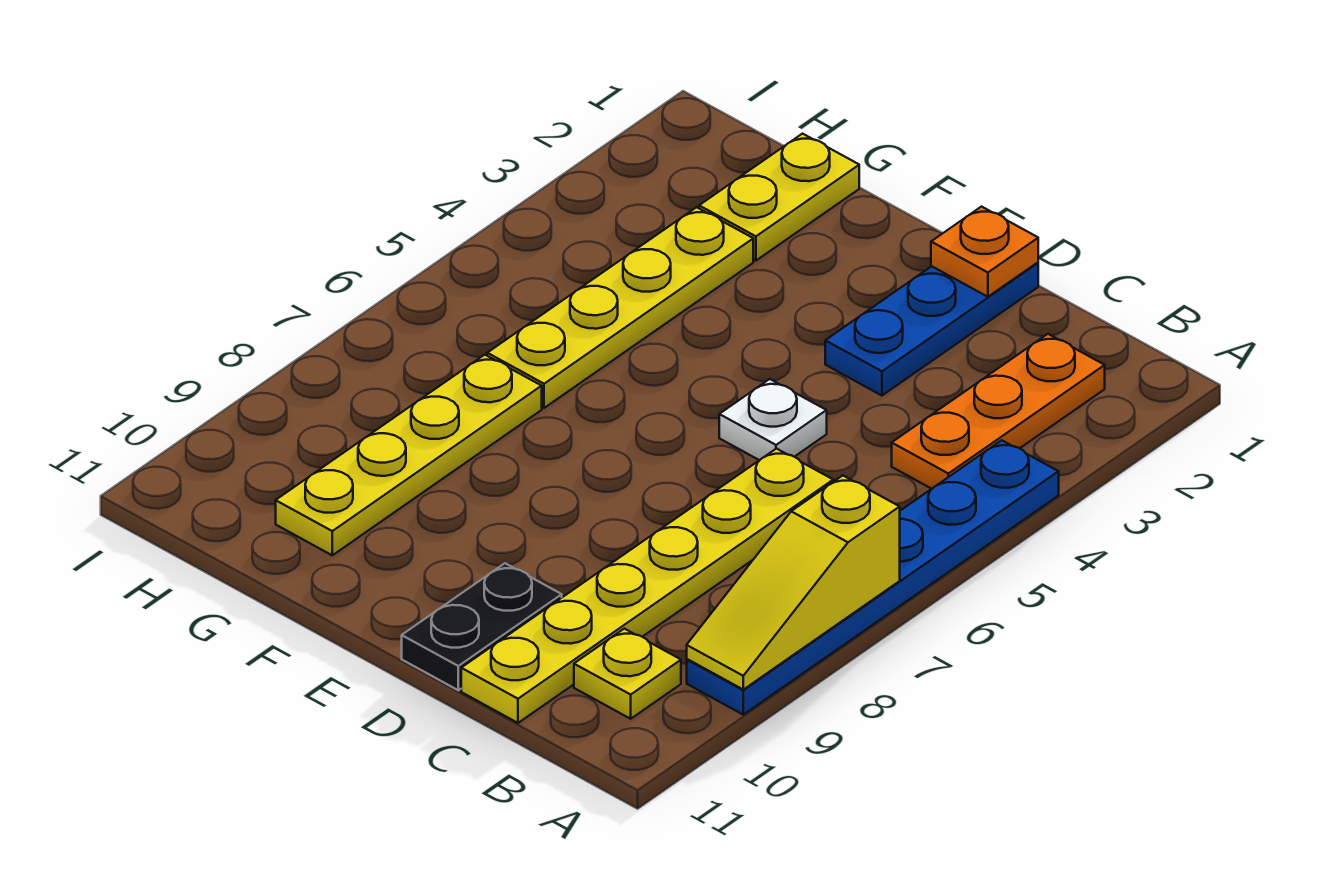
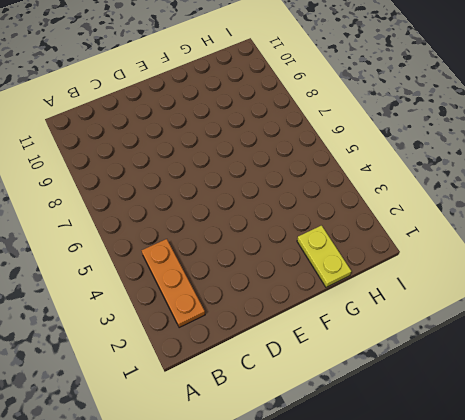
none -> blue plate A4:A9 level 1
none -> yellow plate B10 level 1
none -> yellow plate C6:C11 level 1

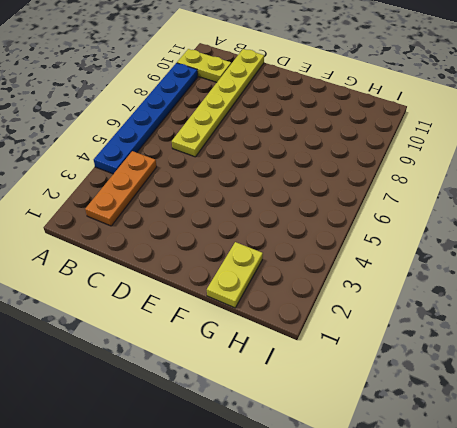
yellow plate A10:B10 level 1 -> yellow plate B10 level 1
none -> blue plate D1:D3 level 1
none -> white plate D5 level 1
none -> black plate D10:D11 level 1

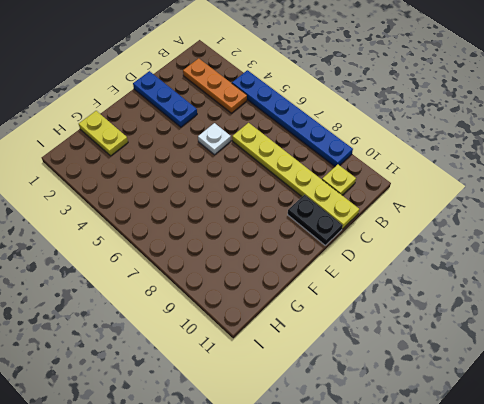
none -> yellow plate G3:G6 level 1
none -> yellow plate G7:G10 level 1
none -> yellow slope A7:A9 level 2 top 7

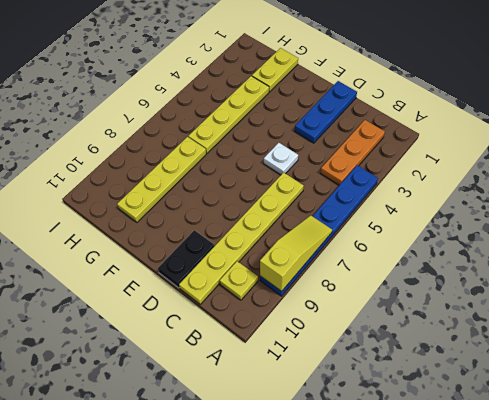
yellow slope A7:A9 level 2 top 9 -> yellow slope A7:A9 level 2 top 7
none -> orange plate D1 level 2

